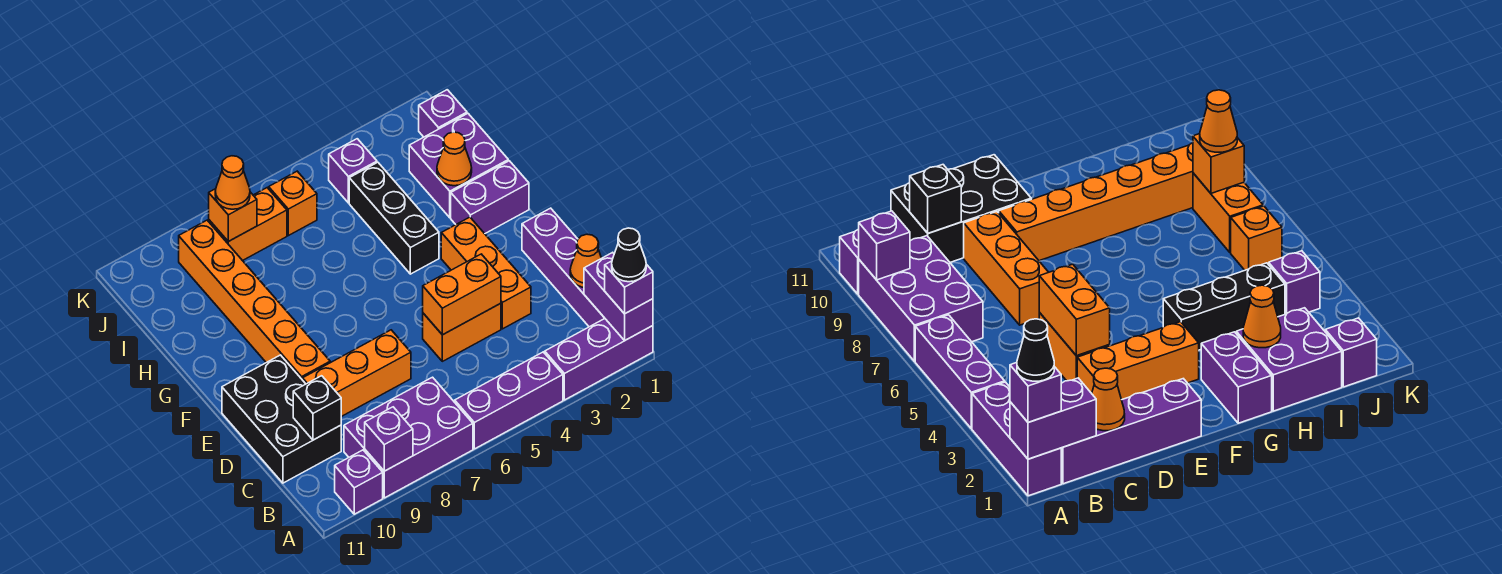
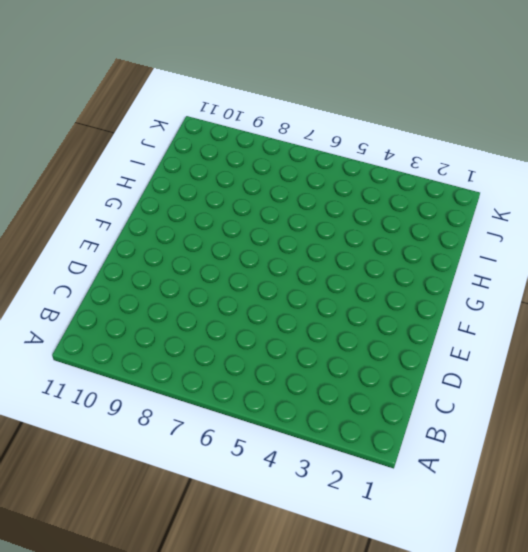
none -> purple brick A1:A3 level 1
none -> purple brick A4:A6 level 1
none -> purple brick A7:B9 level 1

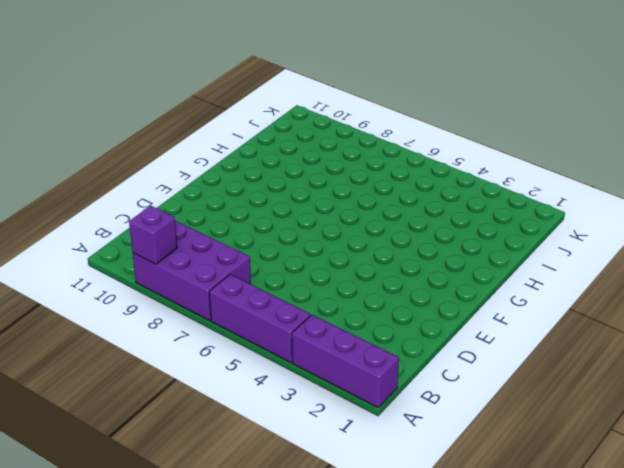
none -> purple brick A10 level 1
none -> purple brick B1:E1 level 1
none -> black brick C10:E11 level 1

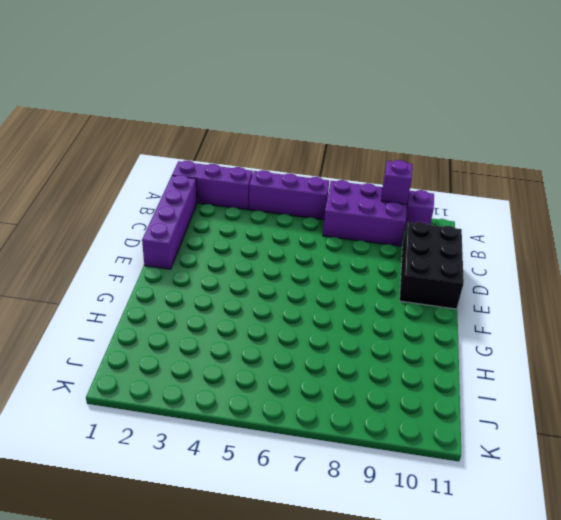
none -> orange brick D3:F3 level 1
none -> orange brick D4:D5 level 1
none -> orange brick D7:D9 level 1

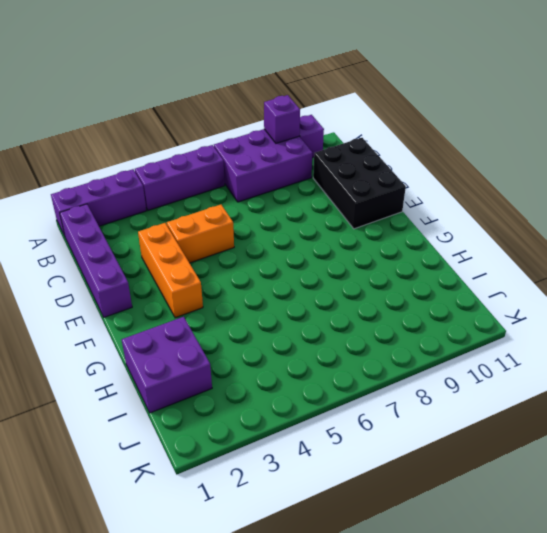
none -> orange brick D7:D9 level 1
none -> orange brick E9:J9 level 1
none -> purple brick G1:G2 level 1

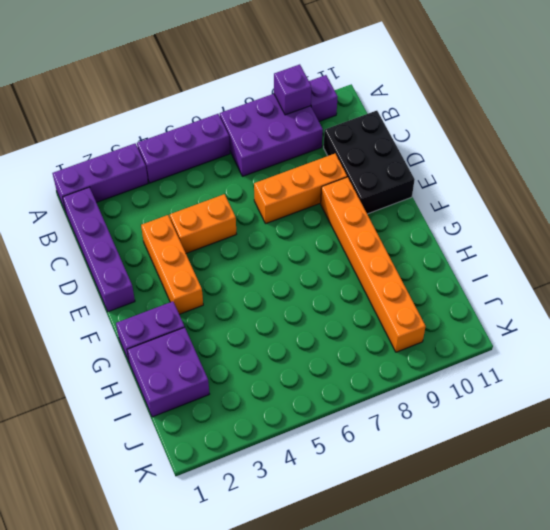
none -> black brick G4:I4 level 1
none -> purple brick J1 level 1
none -> purple brick J4 level 1

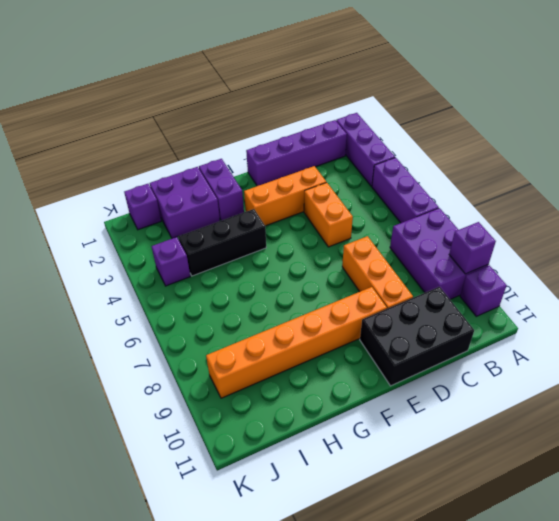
none -> orange brick J6 level 1
none -> orange brick J7:J8 level 1
none -> purple brick A1:B1 level 2

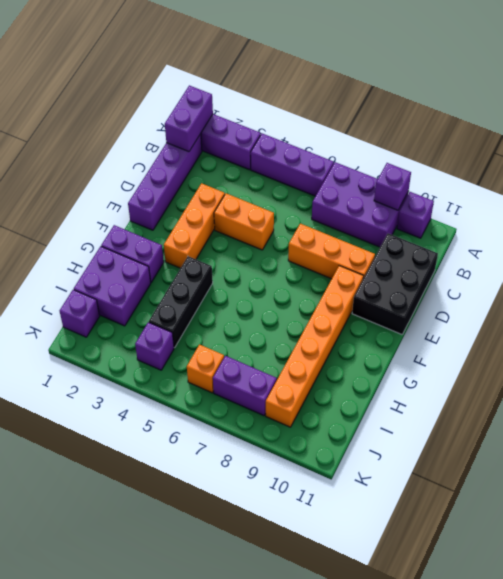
purple brick J7:J8 level 1 -> orange brick J7:J8 level 1
none -> orange cone C1 level 2
none -> black brick C10 level 2
none -> orange brick D4:D5 level 2

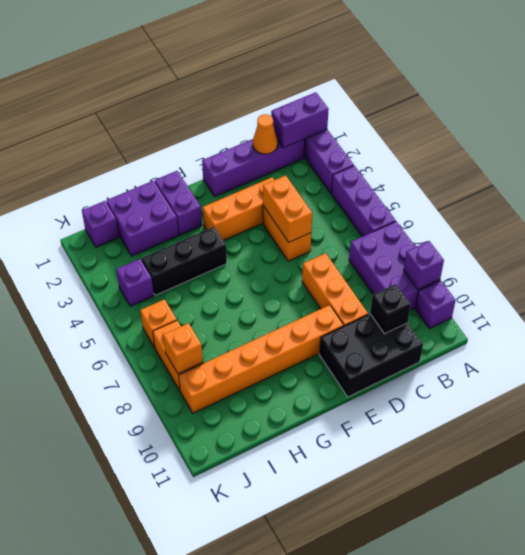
none -> orange cone H2 level 2
none -> purple brick A1 level 3
none -> orange cone J8 level 3

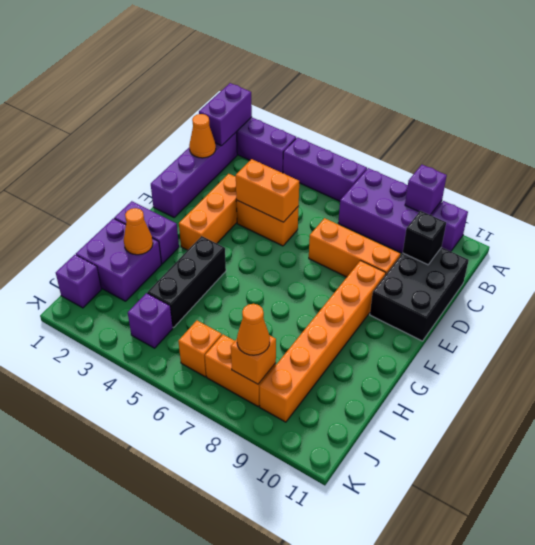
none -> purple brick A1 level 3
none -> black cone A1 level 4

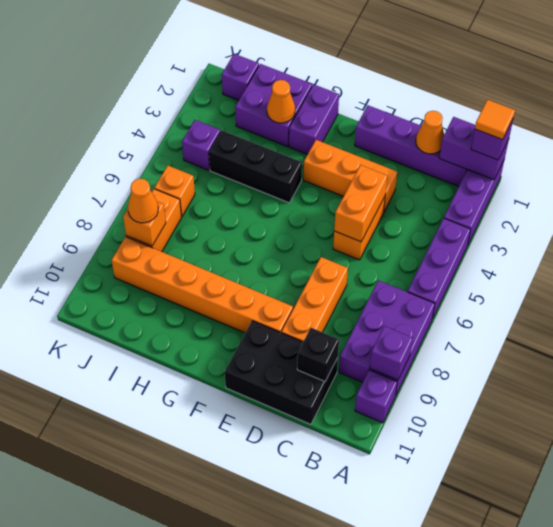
orange tile A1 level 4 -> black cone A1 level 4

